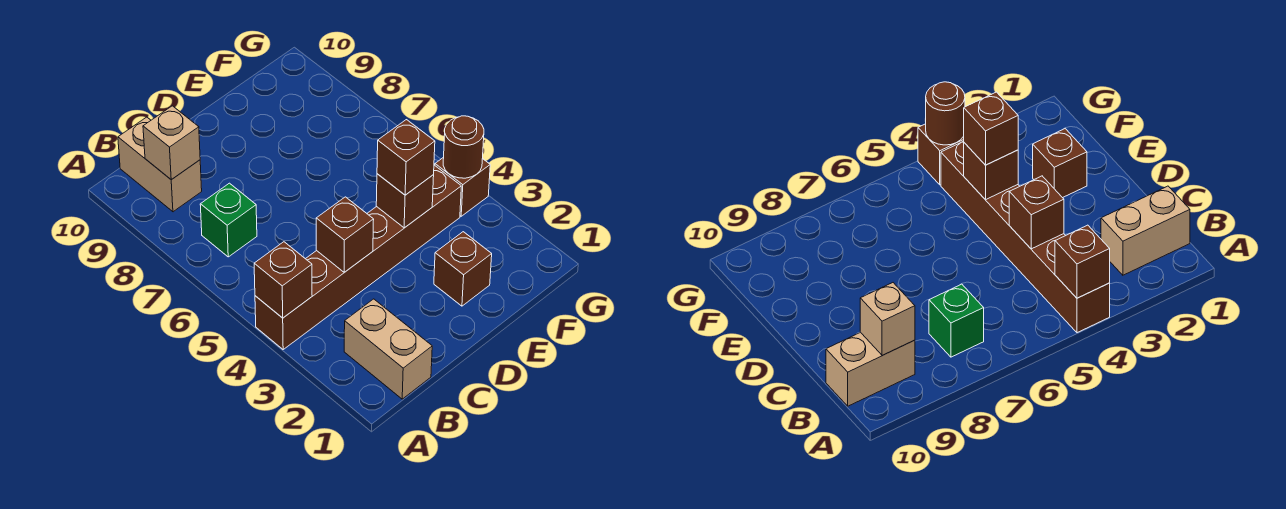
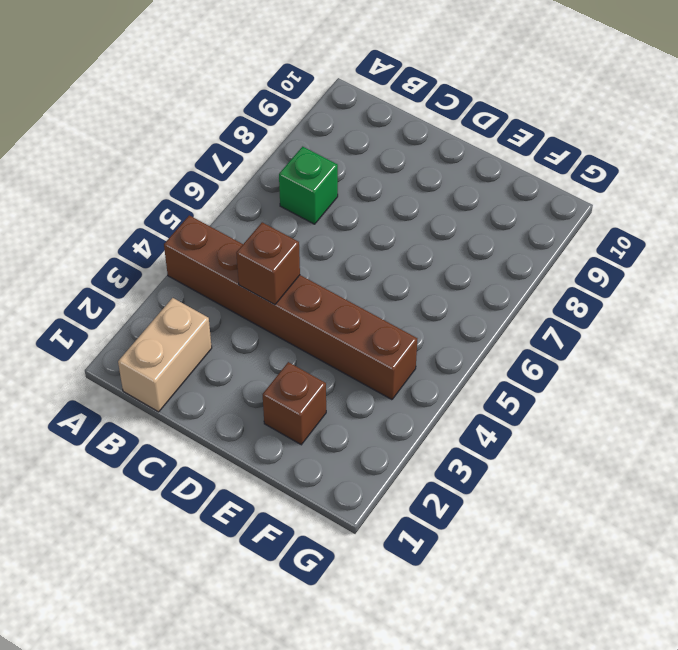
none -> tan brick B9:B10 level 1
none -> brown brick G4 level 1
none -> brown brick A4 level 2

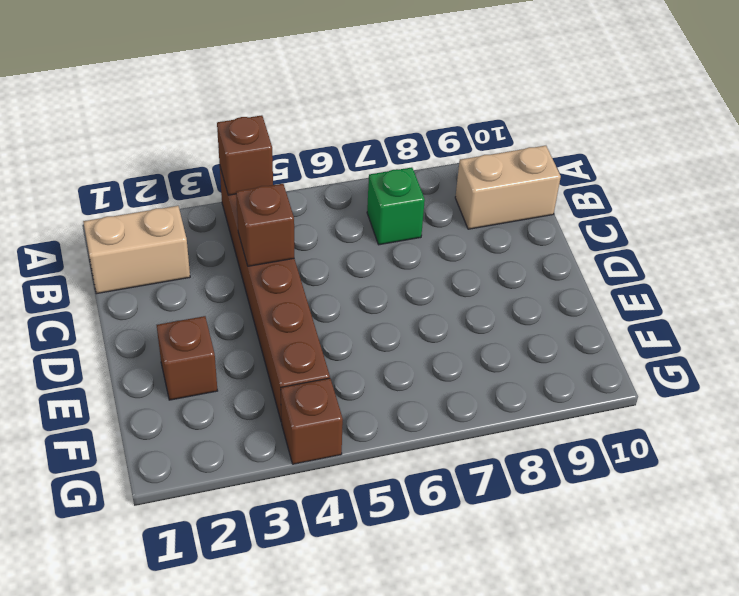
none -> tan brick B9 level 2
none -> brown brick E4 level 2
none -> brown round brick G4 level 2

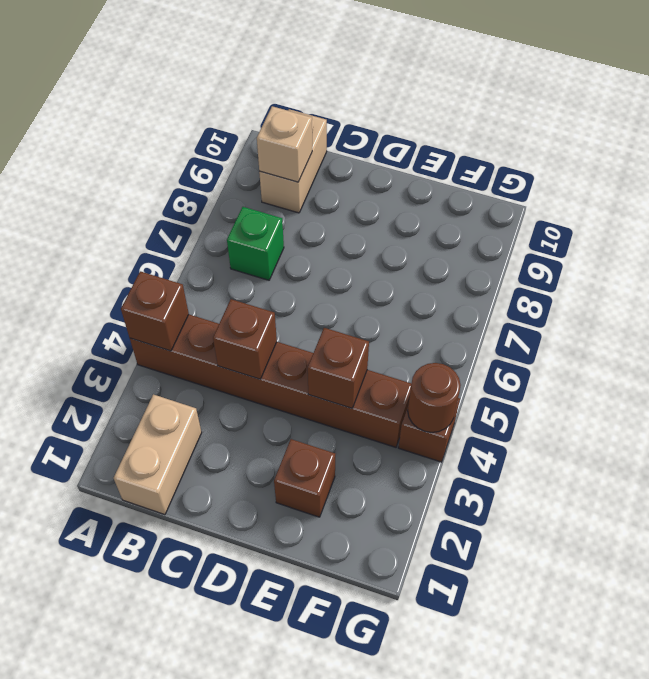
none -> brown brick E4 level 3

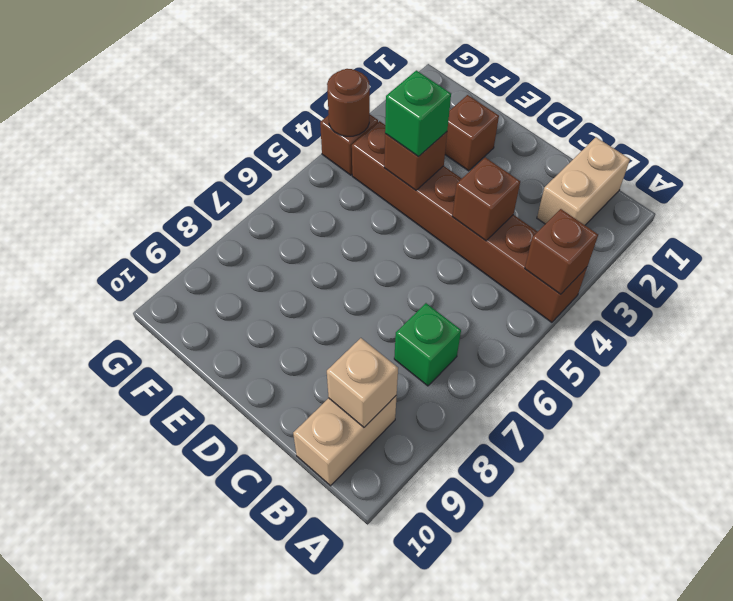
green brick E4 level 3 -> brown brick E4 level 3

